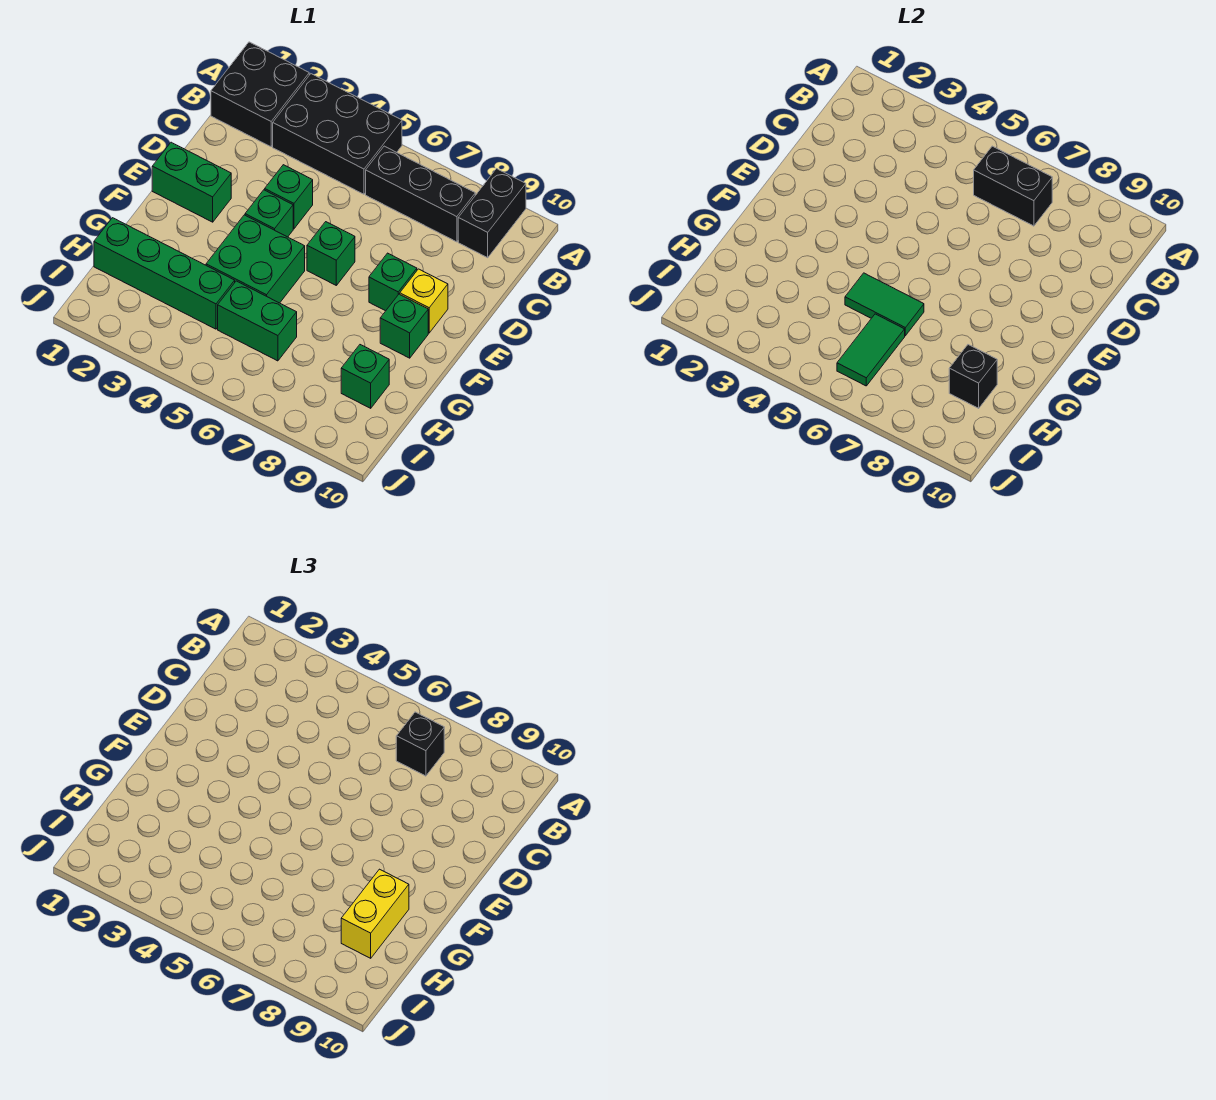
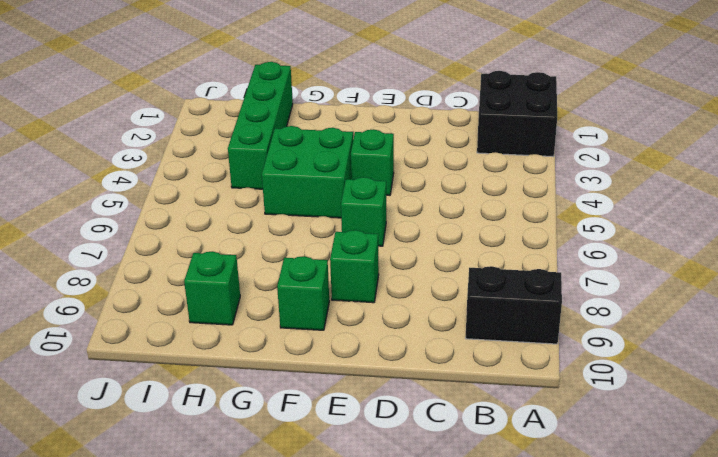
none -> black brick A3:B5 level 1
none -> black brick B6:B8 level 1
none -> green brick D4 level 1

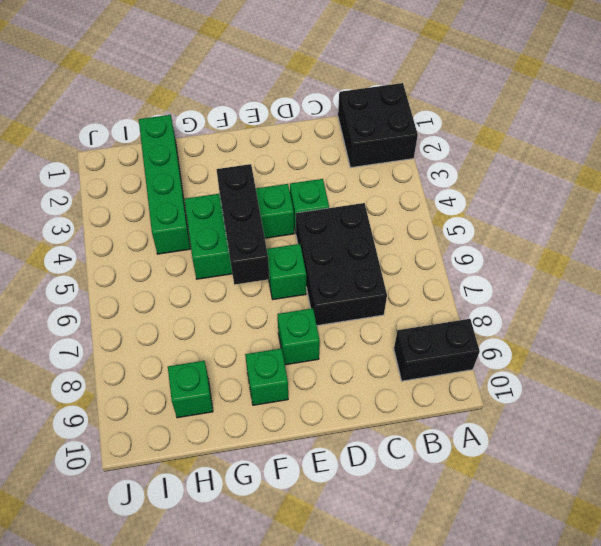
black brick C5:D7 level 1 -> black brick A3:B5 level 1
black brick F4:F6 level 2 -> black brick B6:B8 level 1
none -> green brick E1:E2 level 1
none -> yellow brick E9 level 1
none -> green brick H5:H6 level 1

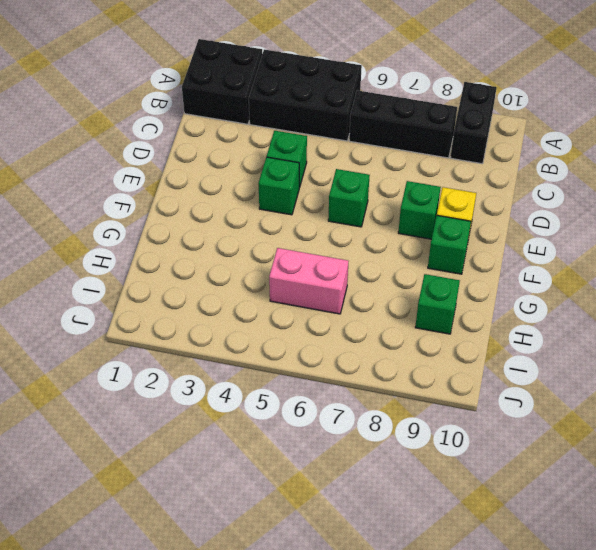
pink brick H5:H6 level 1 -> green brick H5:H6 level 1
none -> green brick E1:E2 level 1
none -> green brick F4:G5 level 1
none -> green brick H1:H4 level 1

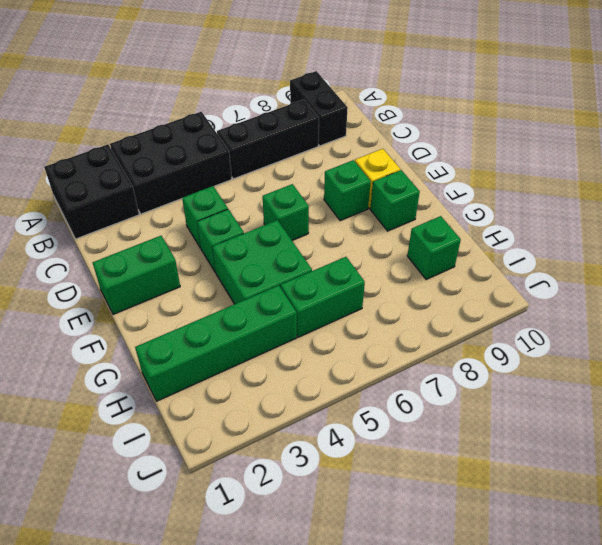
none -> black brick B6:B7 level 2
none -> green tile G5:G6 level 2
none -> green tile H6:I6 level 2

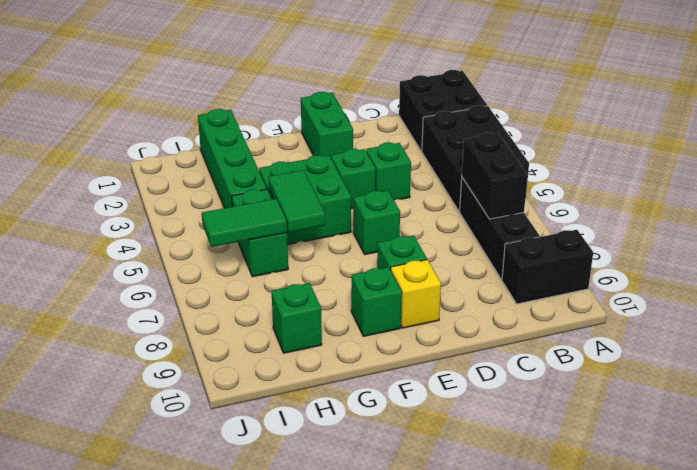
none -> black brick H9 level 2
none -> black brick B7 level 3
none -> yellow brick G9:H9 level 3

